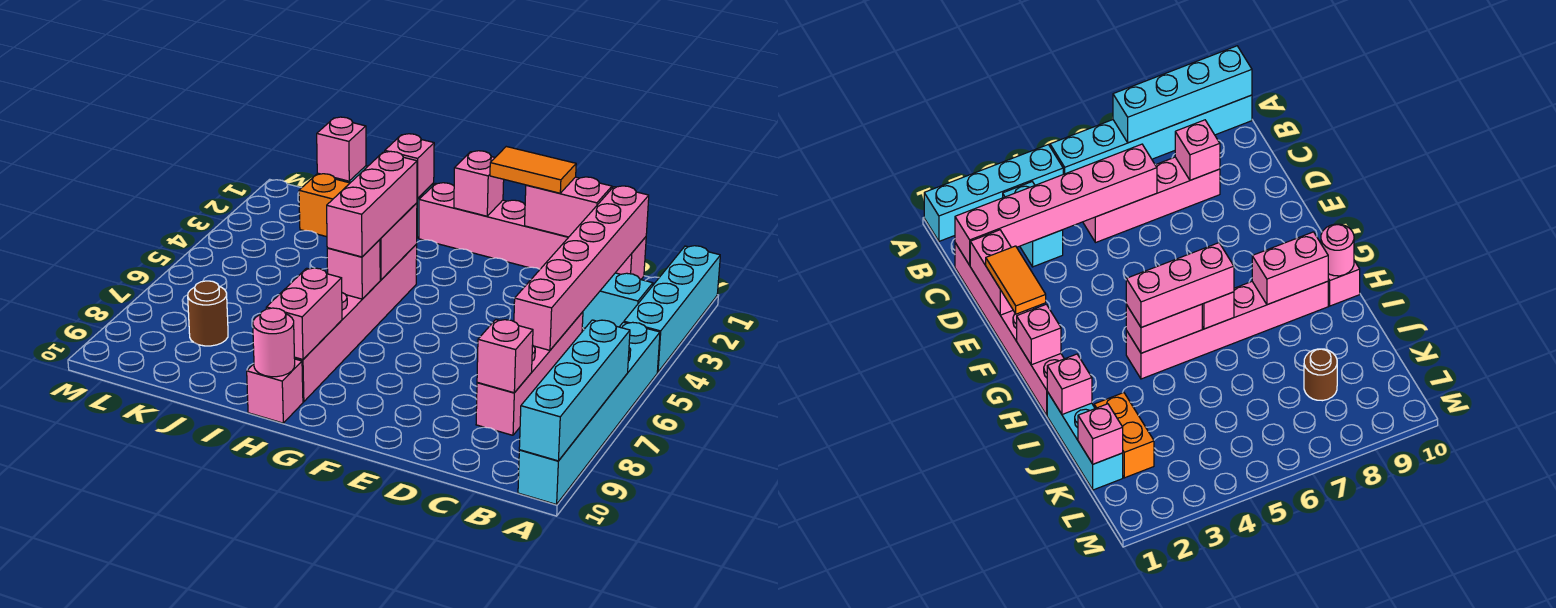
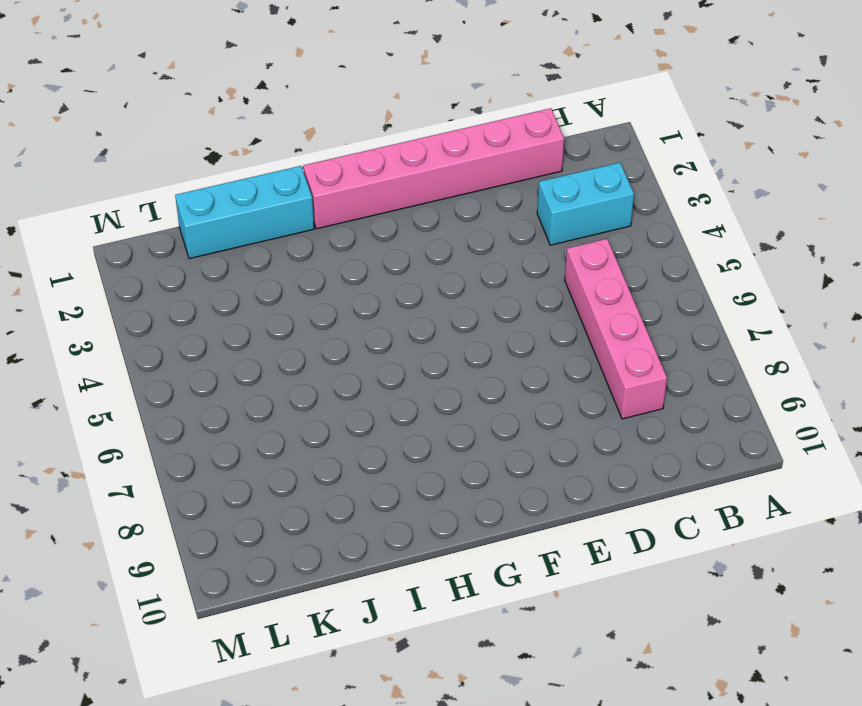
none -> cyan brick A1:A4 level 1
none -> cyan brick A5:A10 level 1
none -> pink brick H4:H9 level 1

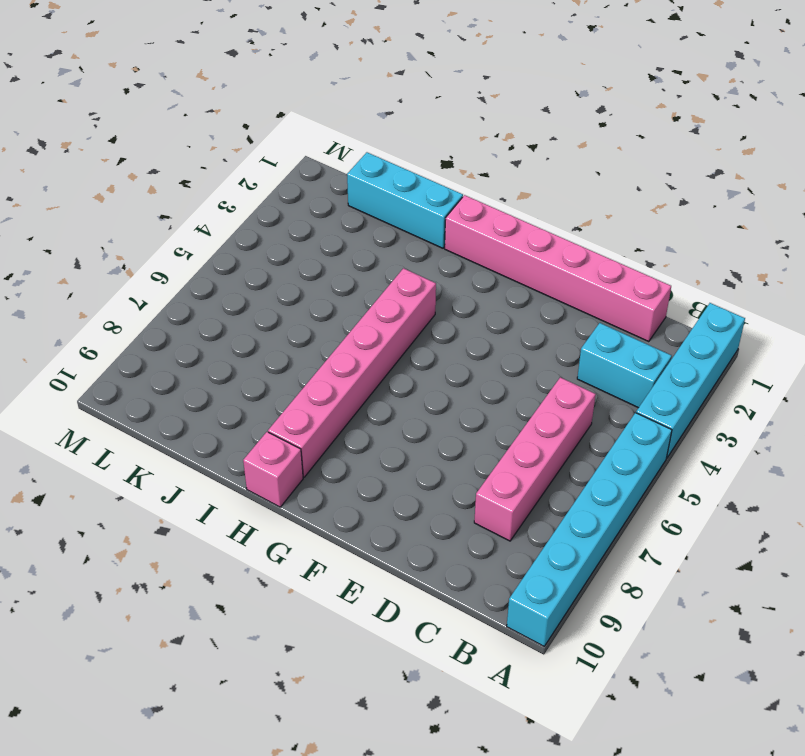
none -> orange brick J2:K2 level 1
none -> brown round brick K8 level 1
none -> cyan brick A7:A10 level 2

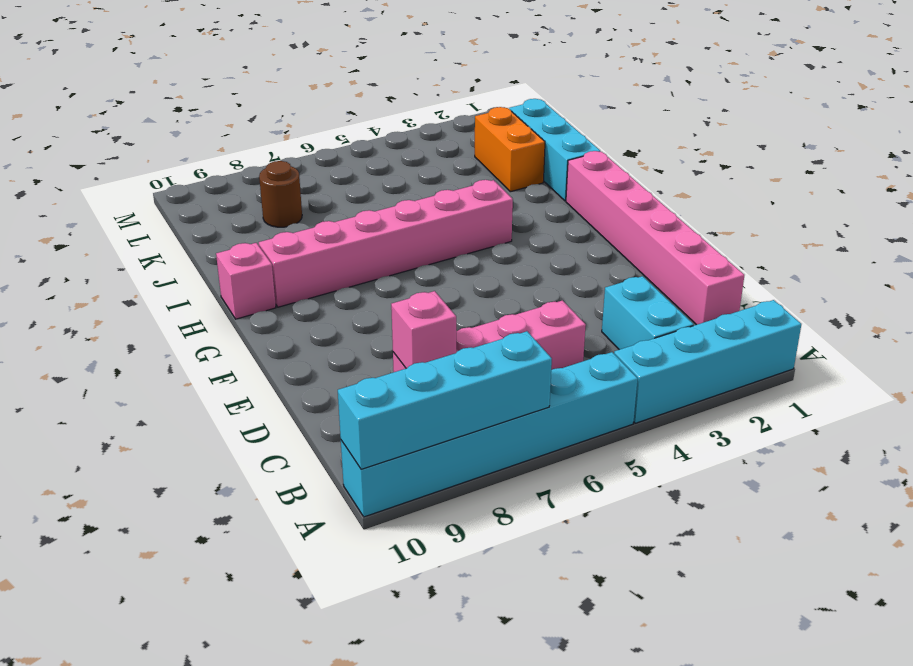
none -> pink brick C1:C6 level 2
none -> pink brick D1:E1 level 2
none -> pink brick G1 level 2

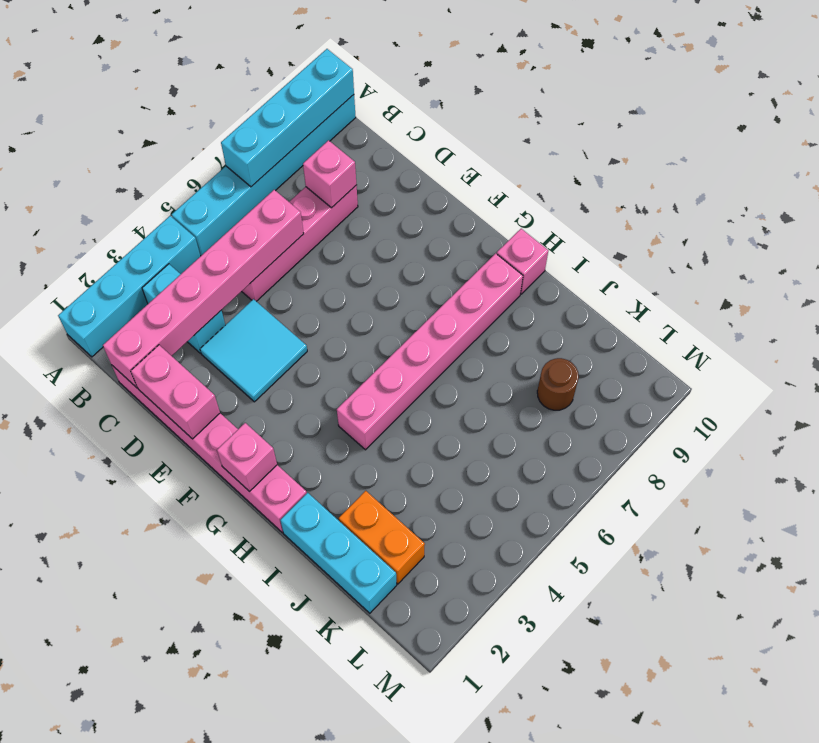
cyan tile D3:E4 level 1 -> none
none -> pink brick H4:H5 level 2
none -> pink brick H6 level 2
none -> pink brick H8:H9 level 2

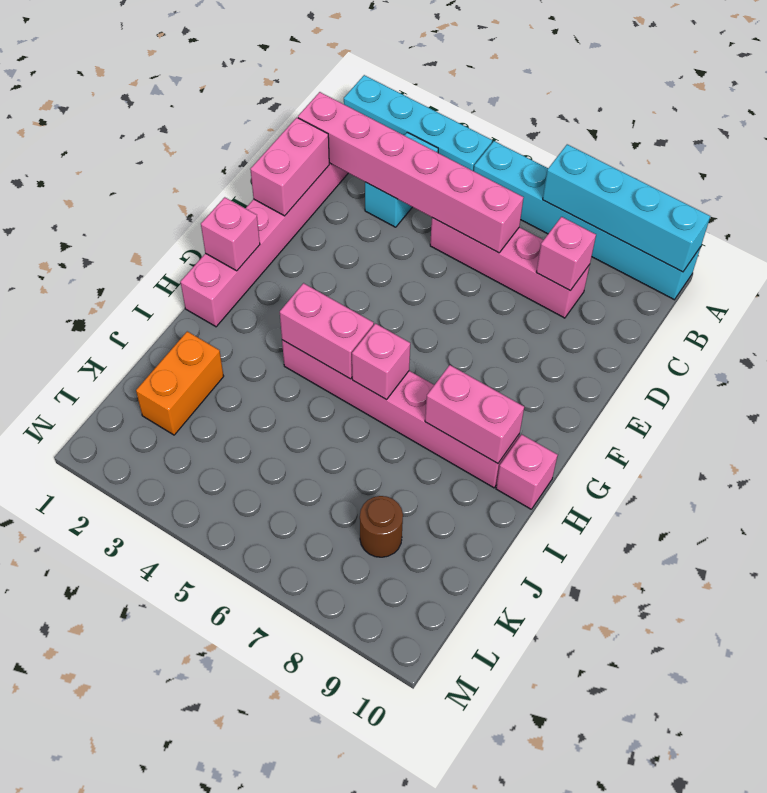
none -> cyan brick I1:K1 level 1
none -> pink round brick H10 level 2
none -> pink brick I1 level 2

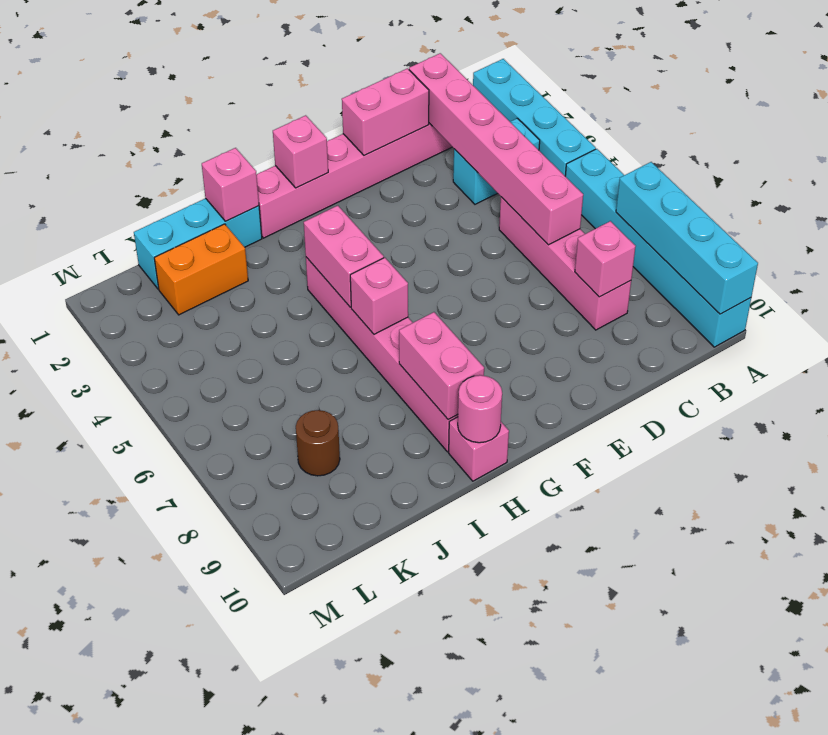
none -> pink brick K1 level 2
none -> orange tile E1:F1 level 3
none -> pink brick H4:H6 level 3

